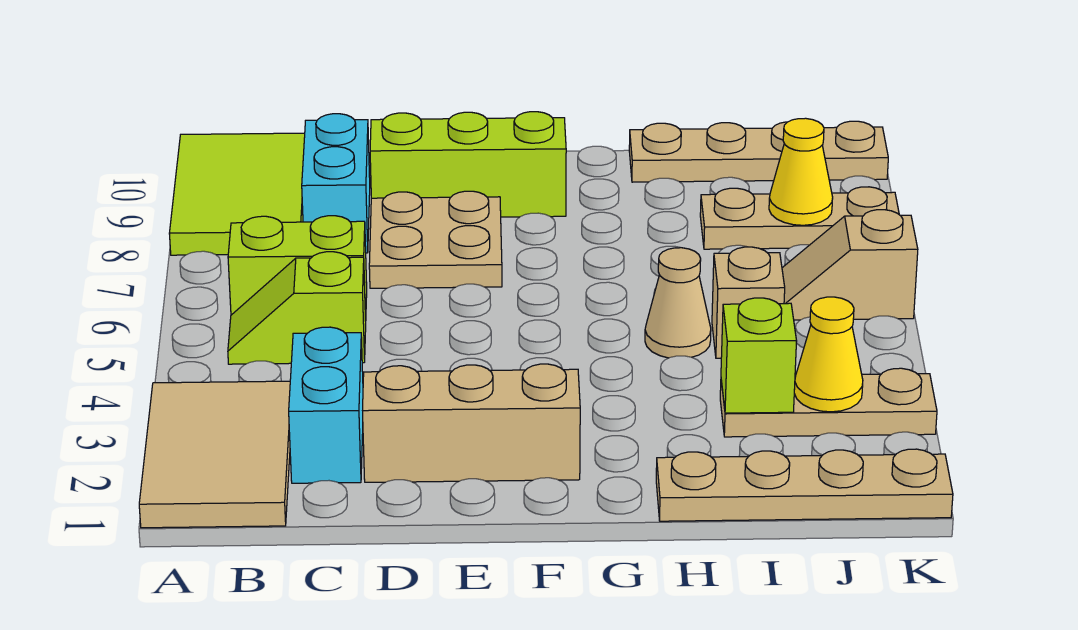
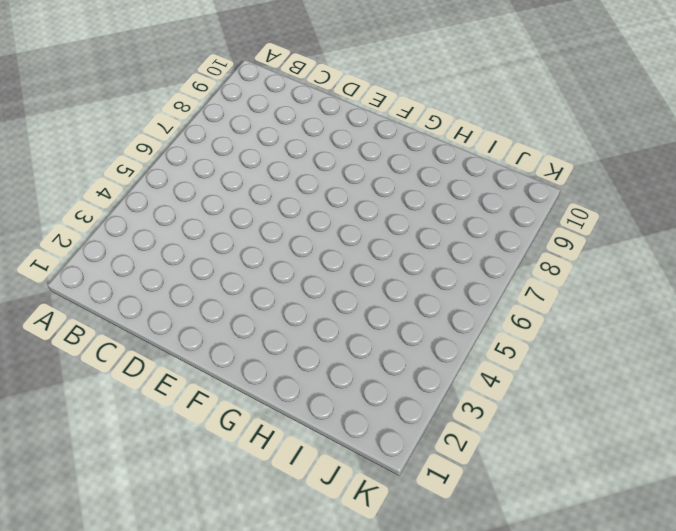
none -> tan tile A1:B3 level 1
none -> lime tile A8:B10 level 1
none -> lime slope B5:C5 level 1 top C

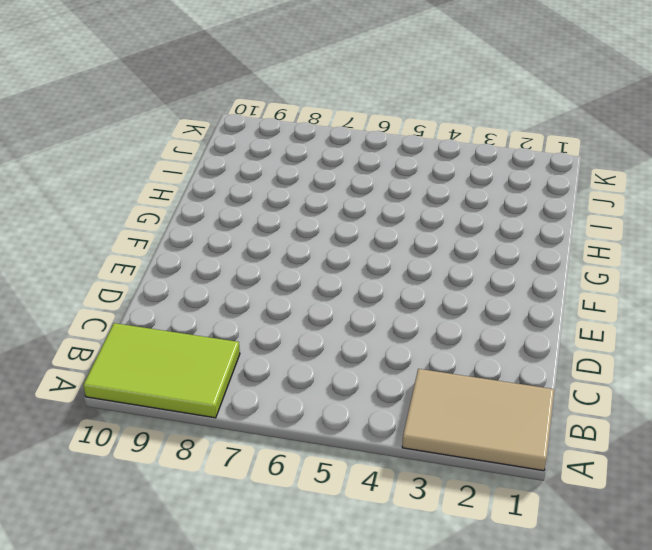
none -> lime slope B5:C5 level 1 top C
none -> lime brick B6:C6 level 1
none -> cyan brick C2:C3 level 1

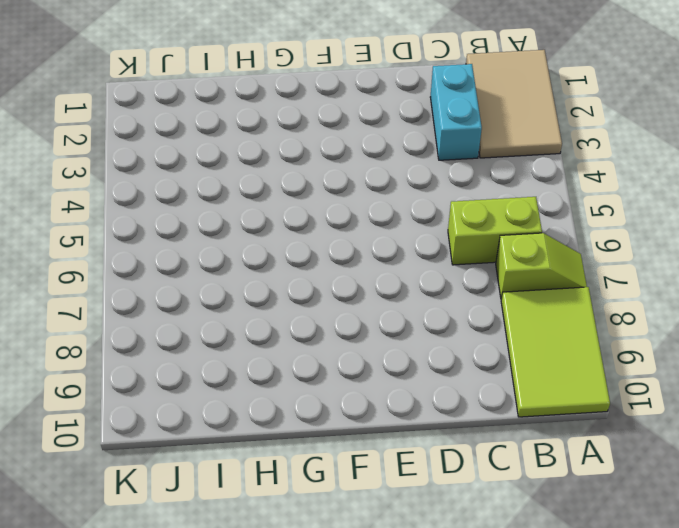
lime slope A7:B7 level 1 top B -> lime slope B5:C5 level 1 top C
none -> cyan brick C8:C9 level 1
none -> tan brick D2:F2 level 1
none -> tan plate D7:E8 level 1

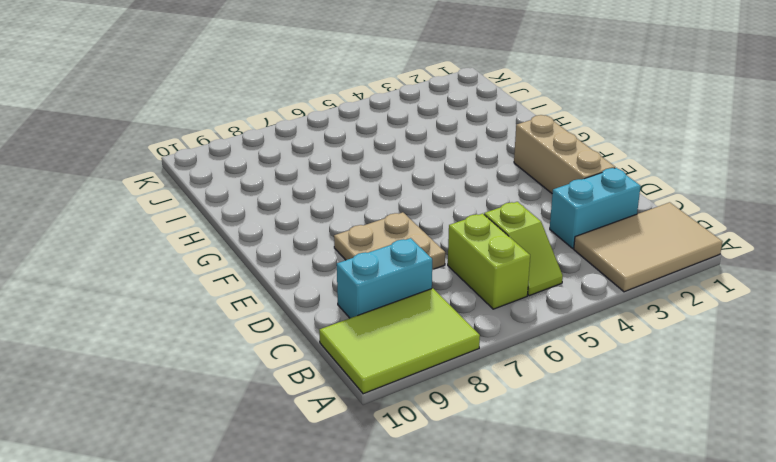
none -> lime brick D9:F9 level 1
none -> tan plate H1:K1 level 1
none -> tan cone H5 level 1

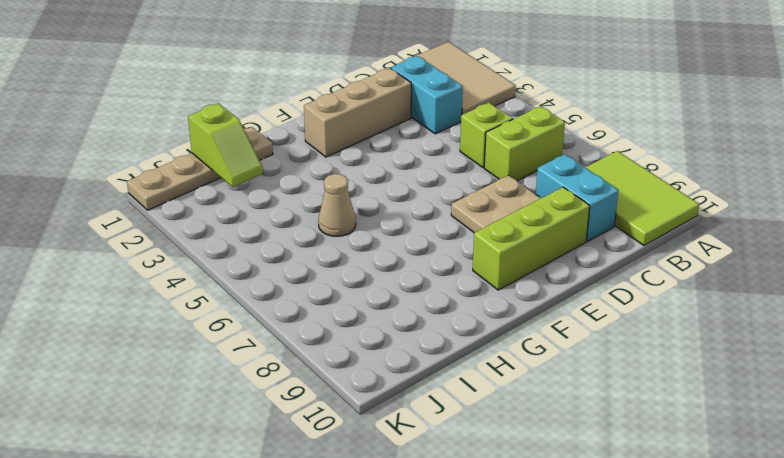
lime slope I1:I2 level 2 top 1 -> none
none -> tan plate H10:K10 level 1
none -> tan plate I3:K3 level 1
none -> tan brick I5 level 1

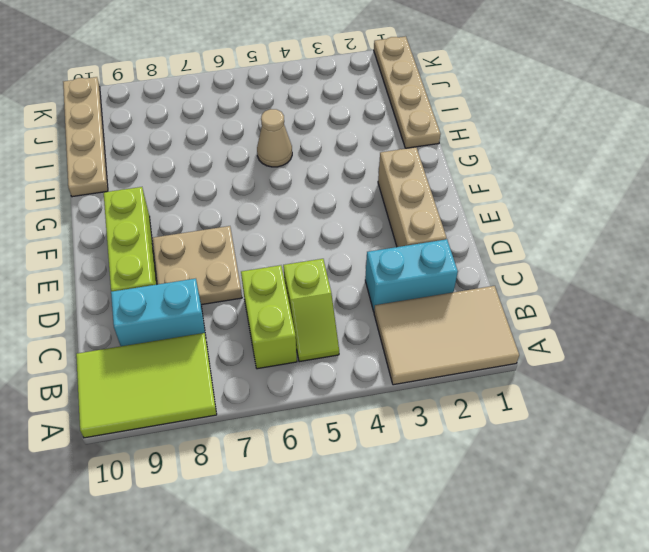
none -> tan plate I3:K3 level 1
none -> tan brick I5 level 1
none -> tan plate I8:K8 level 1

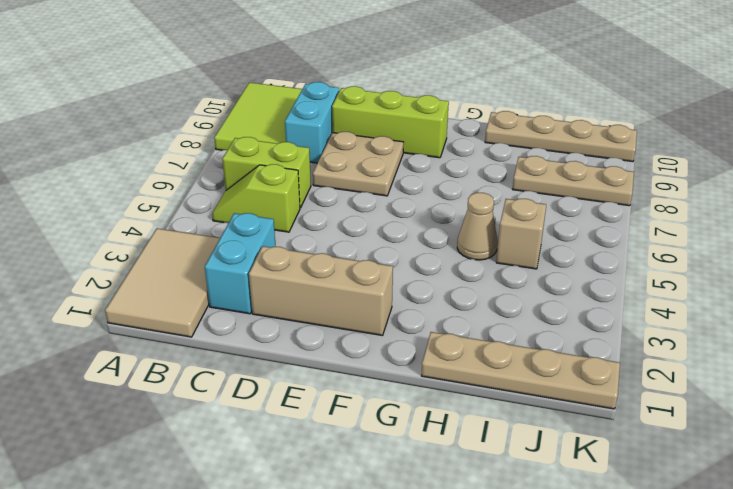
none -> tan plate I3:K3 level 1
none -> tan slope J6:K6 level 1 top K
none -> lime brick I3 level 2

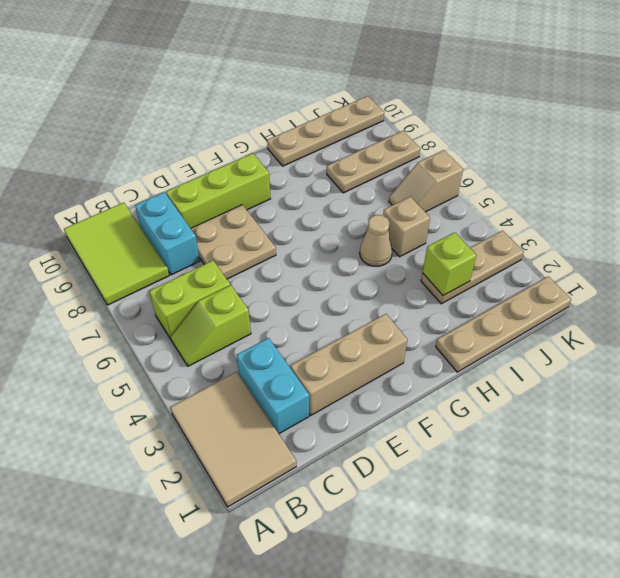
none -> yellow cone J3 level 2
none -> yellow cone J8 level 2

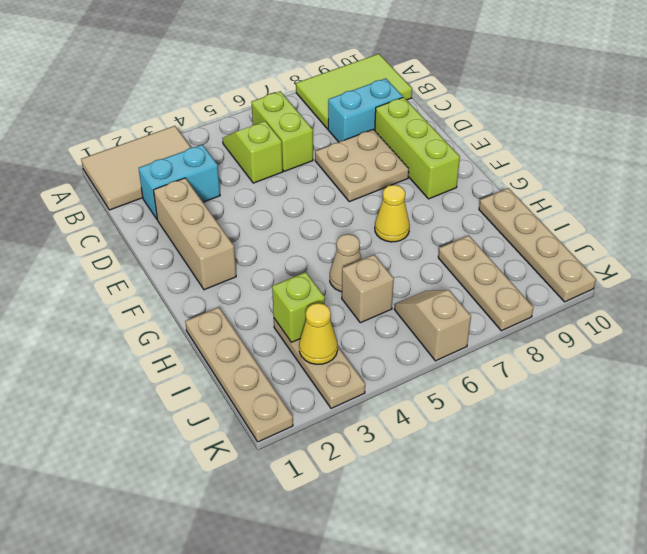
yellow cone G7 level 1 -> yellow cone J8 level 2

